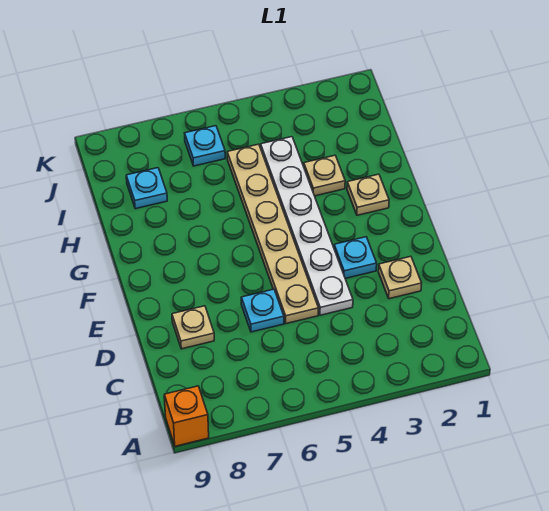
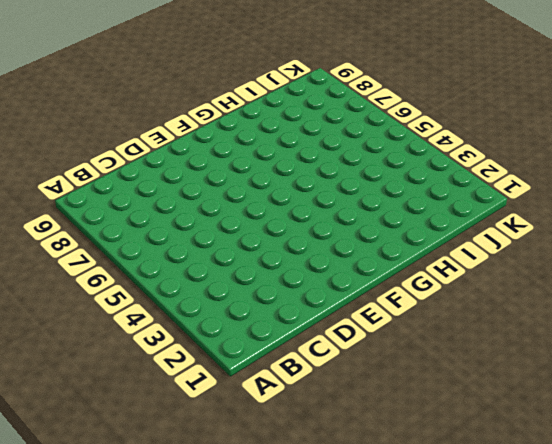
none -> orange brick A9 level 1
none -> tan plate D2 level 1

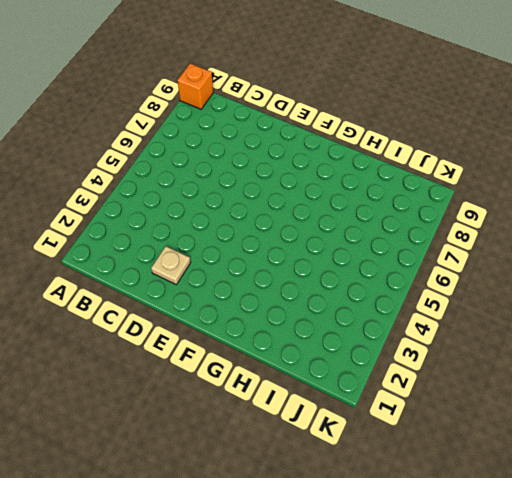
none -> white plate D4:I4 level 1
none -> tan plate D5:I5 level 1

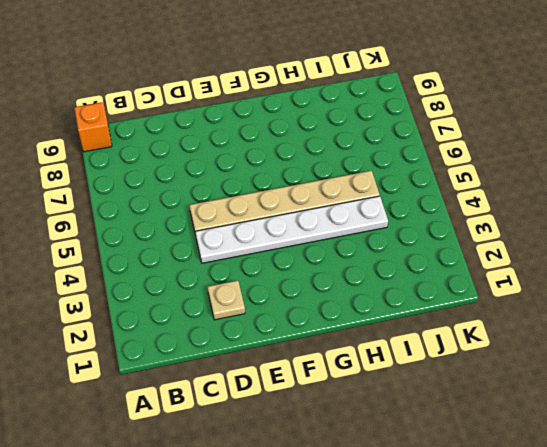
none -> cyan plate D6 level 1
none -> tan plate D8 level 1

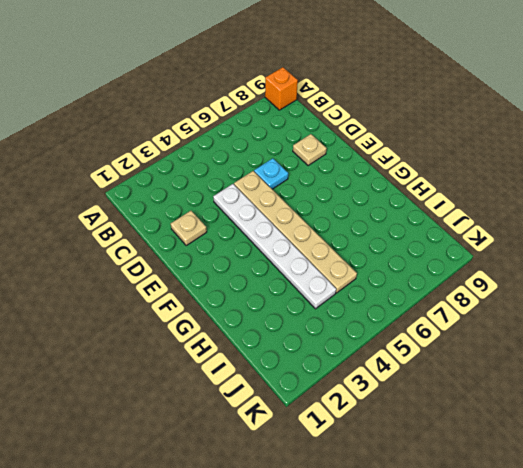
none -> cyan plate E3 level 1
none -> tan plate G2 level 1

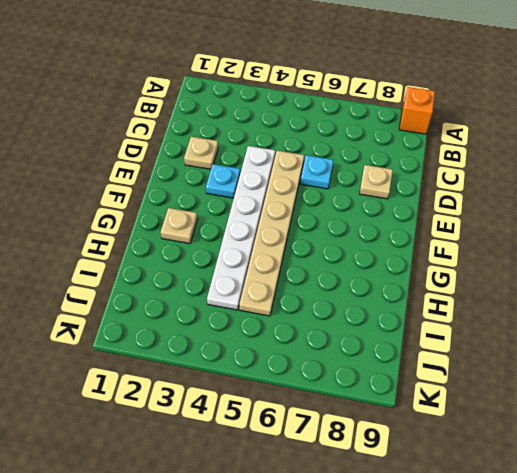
none -> tan plate H3 level 1
none -> cyan plate I8 level 1

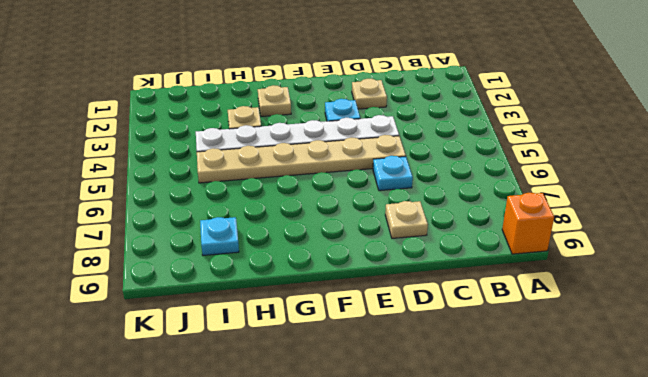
none -> cyan plate J6 level 1

